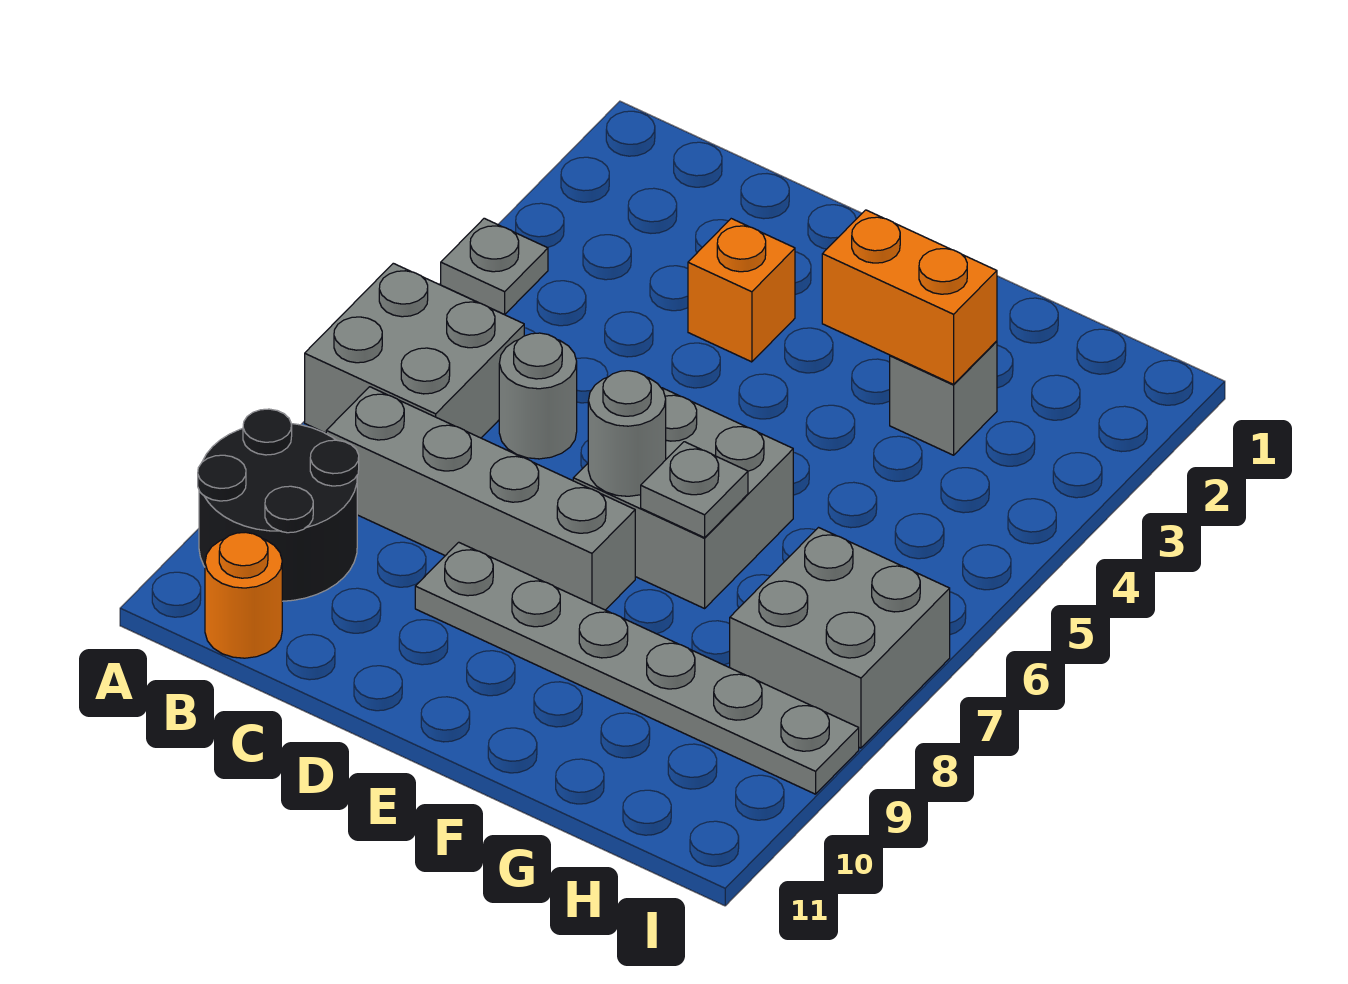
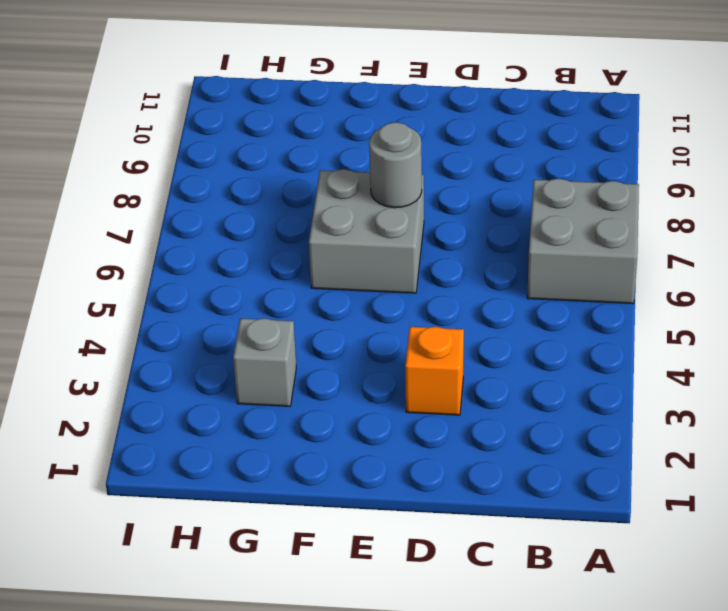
none -> grey plate A4 level 1
none -> black round brick A9:B10 level 1
none -> grey brick B8:E8 level 1

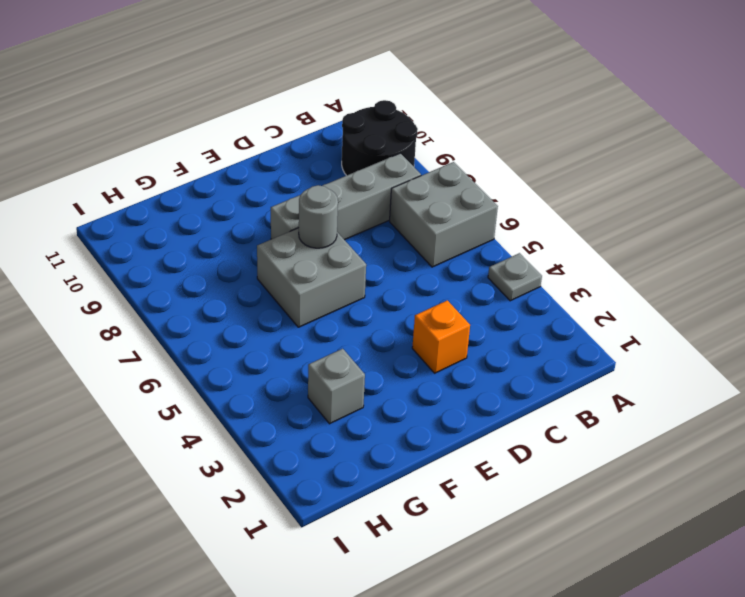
none -> orange round brick B11 level 1
none -> grey round brick C6 level 1
none -> grey plate D9:I9 level 1

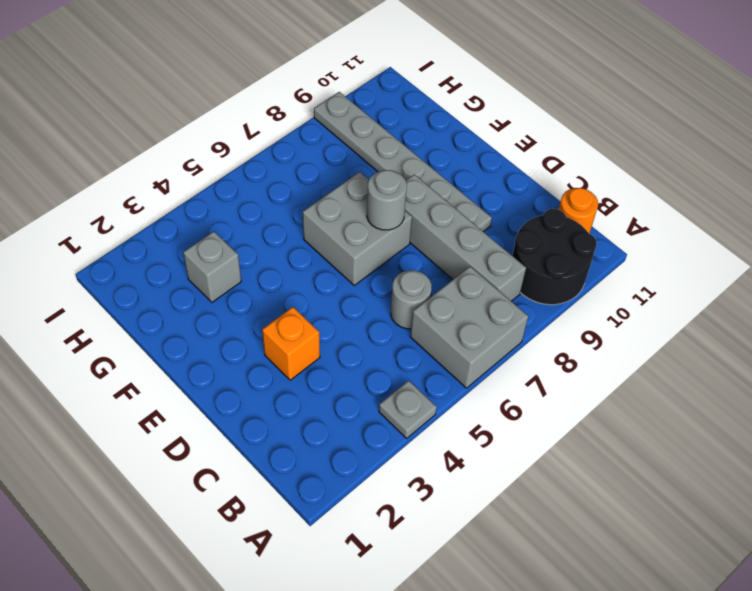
none -> grey brick H7:I8 level 1
none -> orange brick F3:G3 level 2
none -> grey plate F7 level 2

